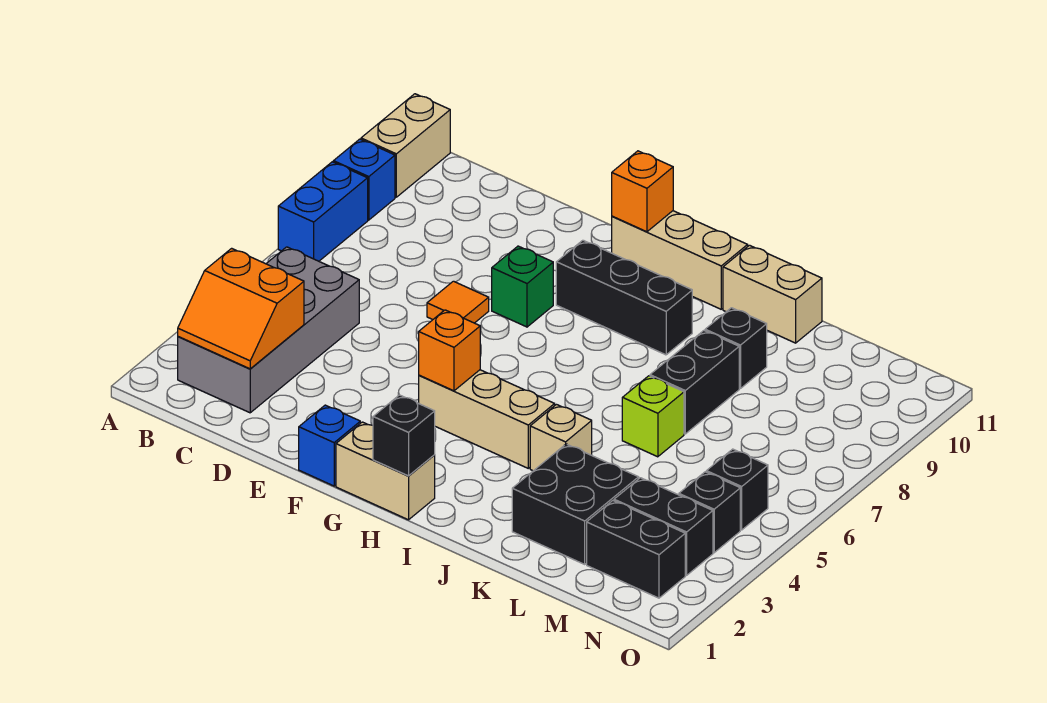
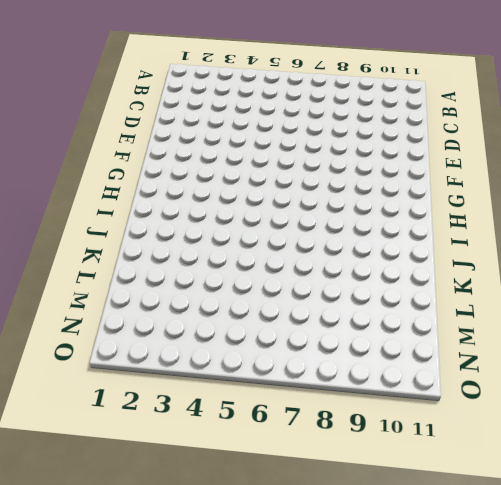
none -> blue brick A7:A8 level 1
none -> blue brick A9 level 1
none -> tan brick A10:A11 level 1

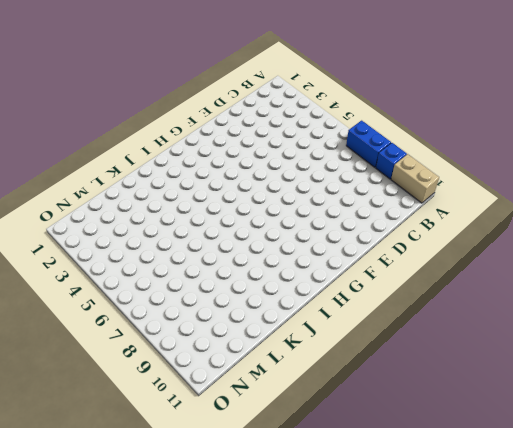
none -> grey brick B2:C5 level 1
none -> orange tile E7 level 1
none -> blue brick F1 level 1

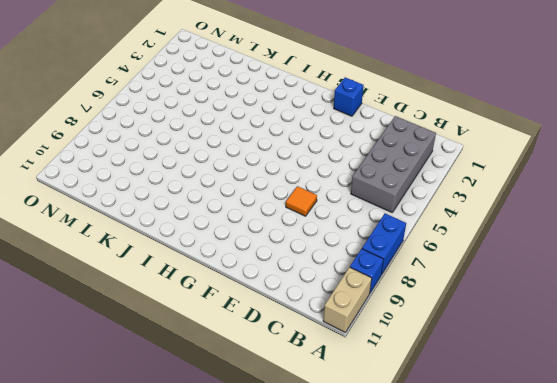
none -> green brick F8 level 1
none -> tan brick G1:H1 level 1
none -> tan brick G4:I4 level 1

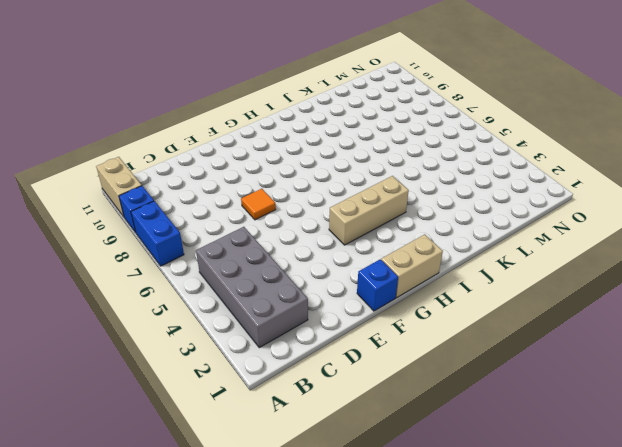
none -> green brick F8 level 1
none -> black brick G9:I9 level 1
none -> tan brick G11:I11 level 1

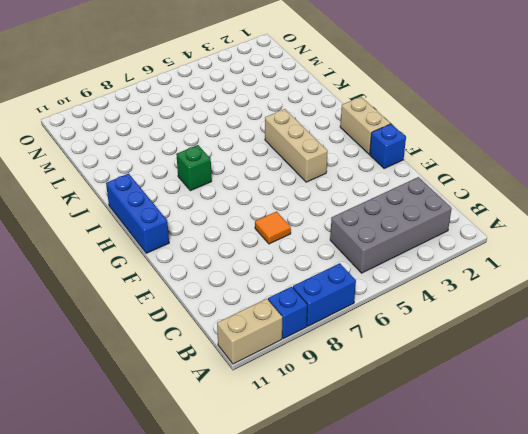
blue brick G11:I11 level 1 -> tan brick G11:I11 level 1
green brick I8 level 1 -> green brick F8 level 1
none -> black brick G9:I9 level 1
none -> tan brick J4 level 1
none -> tan brick J11:K11 level 1

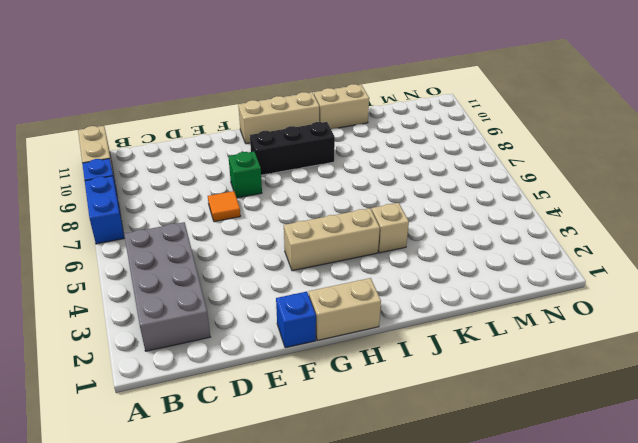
none -> black brick K2:L3 level 1
none -> lime brick K6 level 1
none -> black brick K7:K8 level 1

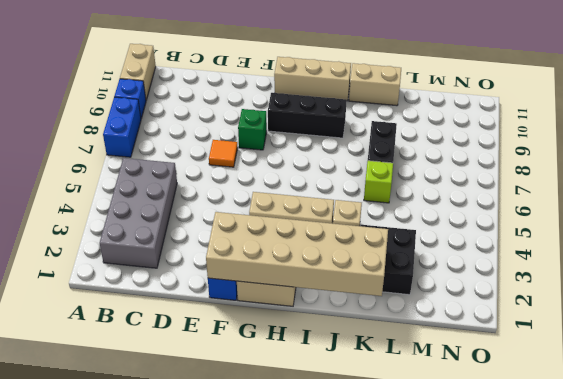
tan brick F1:K2 level 2 -> black brick H1 level 2
none -> black brick K9 level 1
none -> black brick M2:N2 level 1
none -> black brick M3:N3 level 1

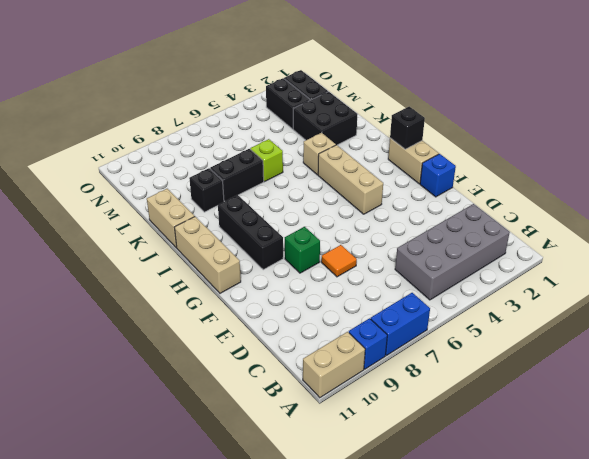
none -> black brick N4 level 1
none -> black brick N5 level 1
none -> orange slope B2:C3 level 2 top 3

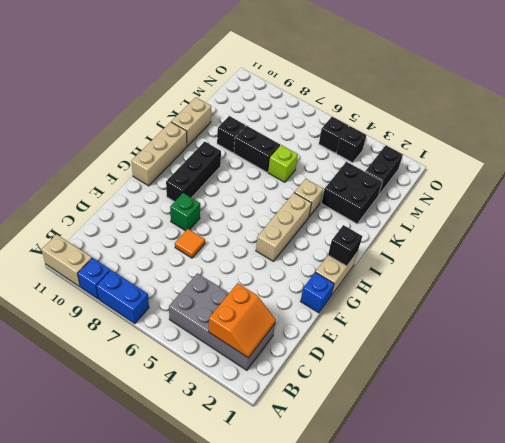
none -> black brick M3:N3 level 1
none -> orange brick G4 level 2
none -> orange brick G11 level 2

